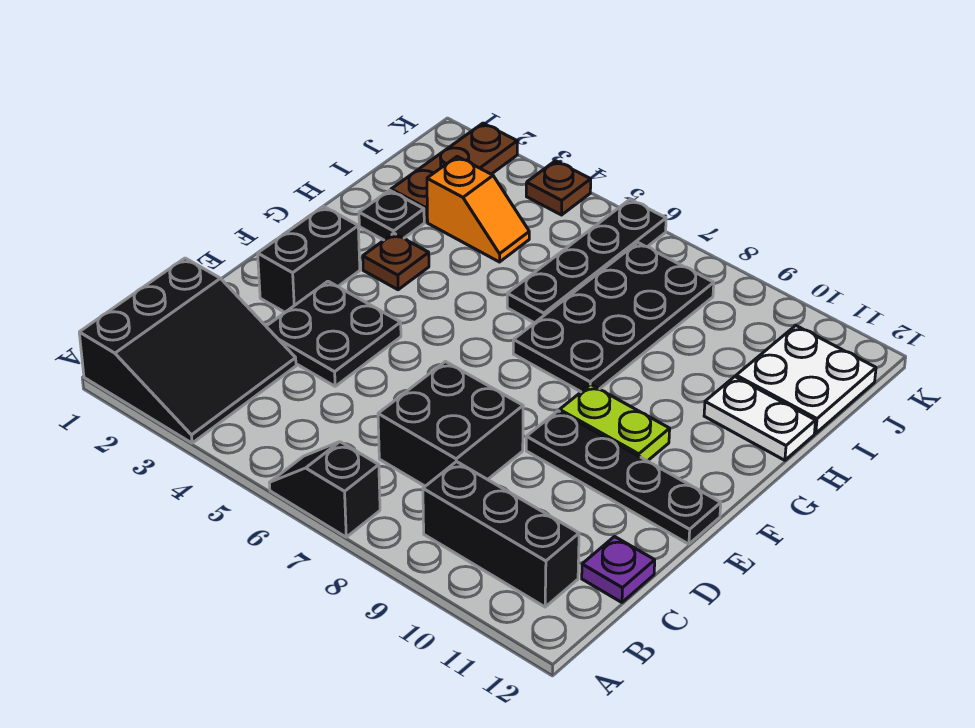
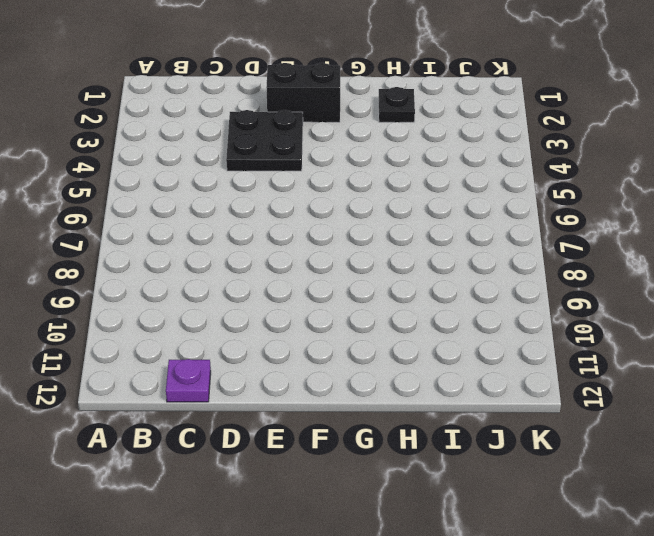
none -> black slope A1:C3 level 1 top 1
none -> black slope A6:A7 level 1 top 7
none -> black brick B9:B11 level 1

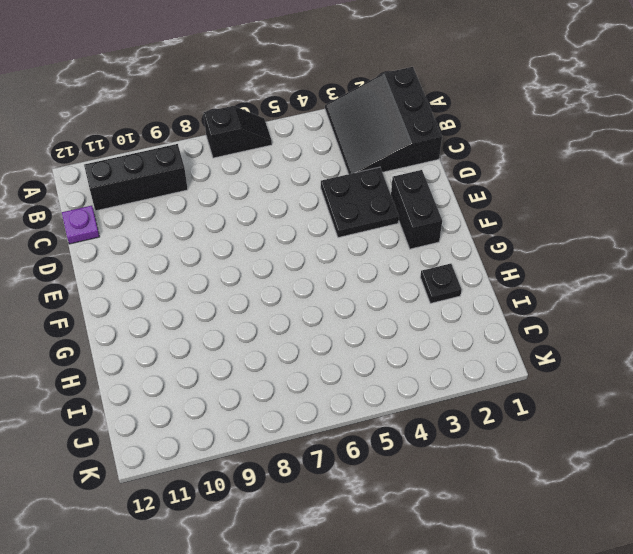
none -> black brick C7:D8 level 1
none -> black plate E9:E12 level 1
none -> lime plate F9:F10 level 1

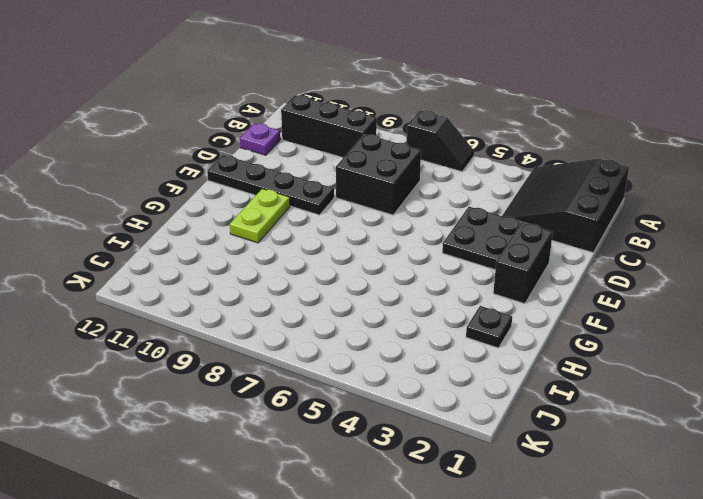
lime plate F10:G10 level 1 -> lime plate F9:F10 level 1
none -> brown plate G3 level 1
none -> black plate G7:J8 level 1
none -> black plate H6:K6 level 1

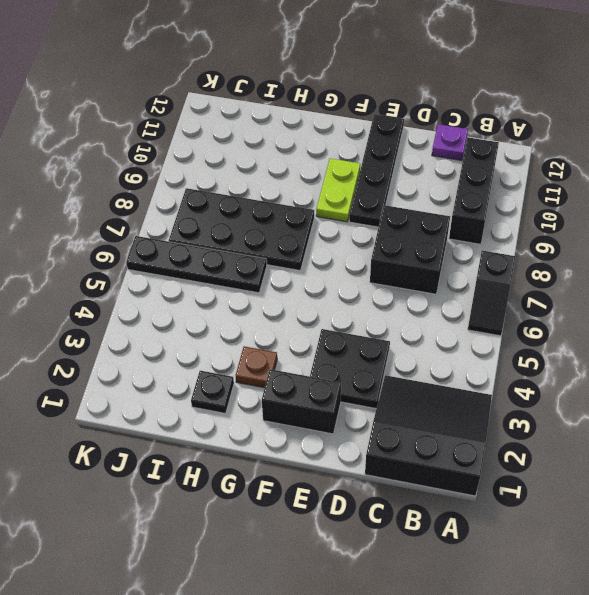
none -> white plate H11:H12 level 1
none -> brown plate I2:K2 level 1
none -> orange slope I3:I4 level 1 top 3

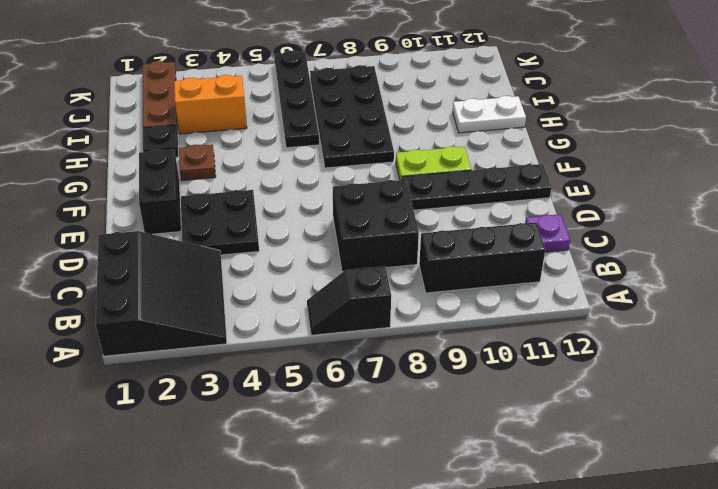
orange brick I3:I4 level 1 -> orange slope I3:I4 level 1 top 3
none -> white plate I11:J12 level 1
none -> brown plate K4 level 1

